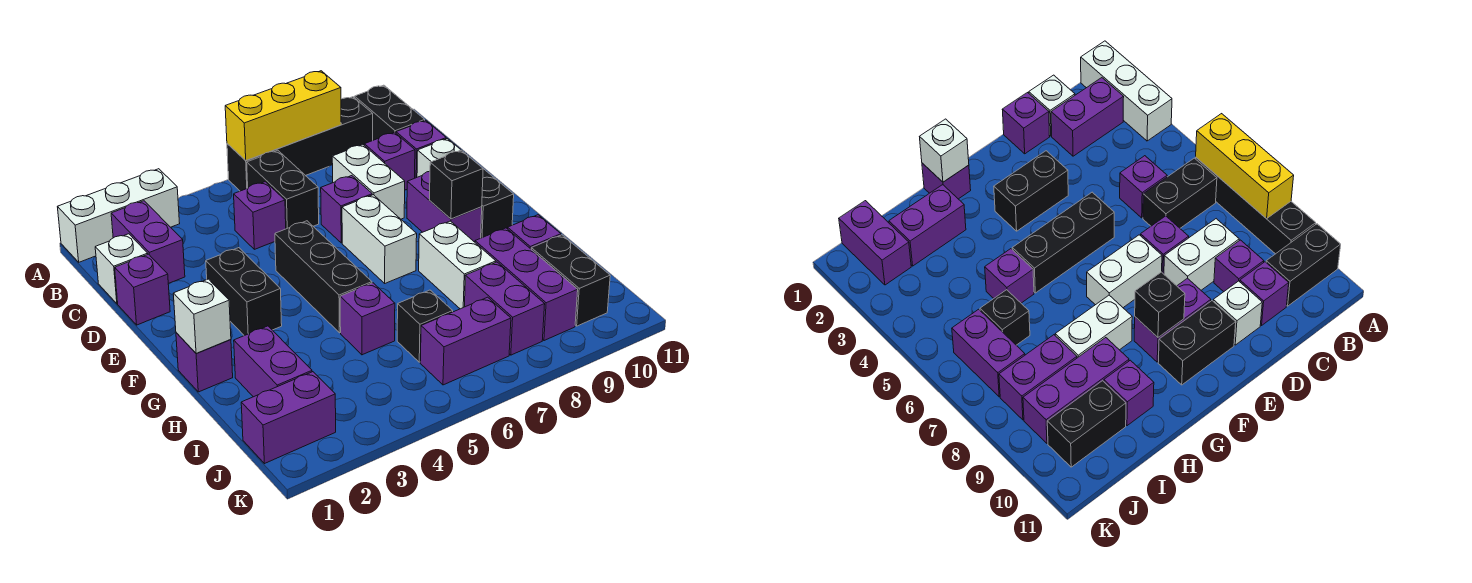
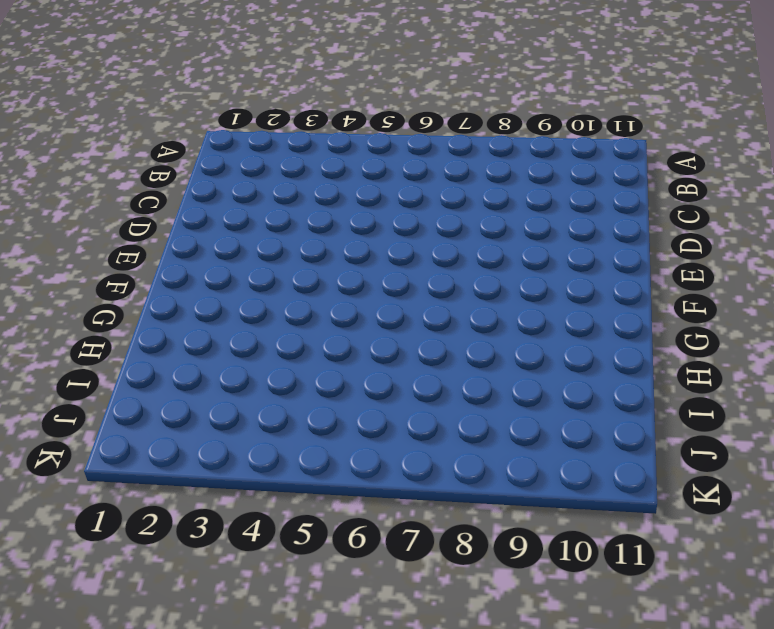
none -> white brick A1:A3 level 1
none -> black brick A6:A9 level 1
none -> black brick A10:B10 level 1
none -> purple brick B2:C2 level 1

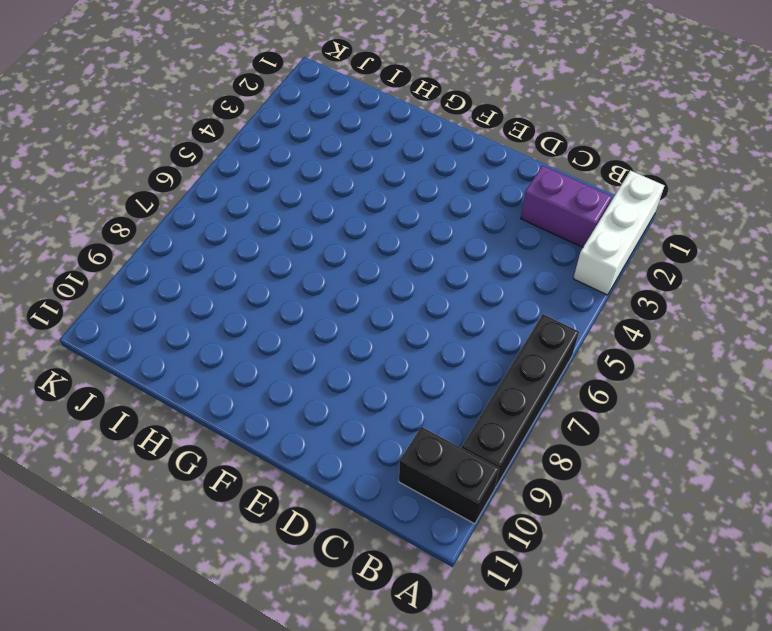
none -> black brick B6:C6 level 1
none -> white brick C1 level 1
none -> purple brick C5 level 1
none -> white brick C8:D8 level 1

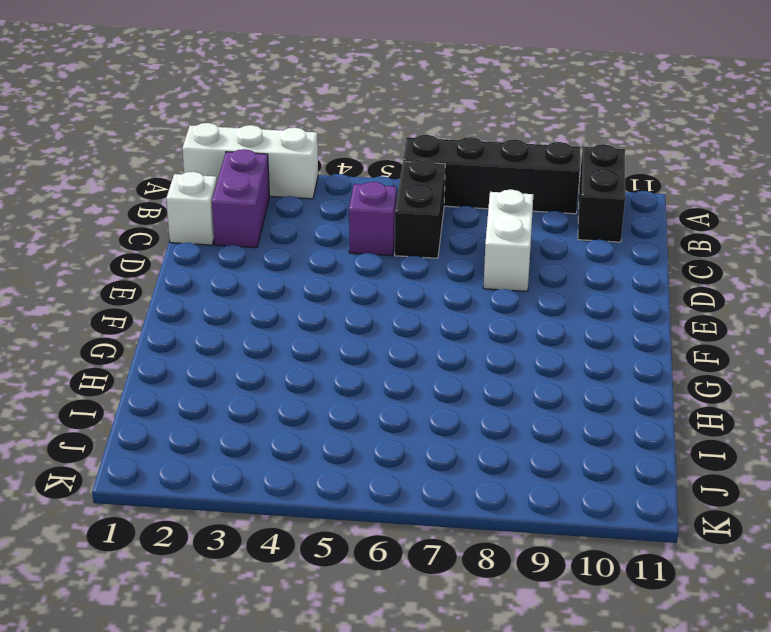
none -> purple brick C9 level 1
none -> purple brick C10 level 1
none -> purple brick D1 level 1
none -> purple brick D7 level 1

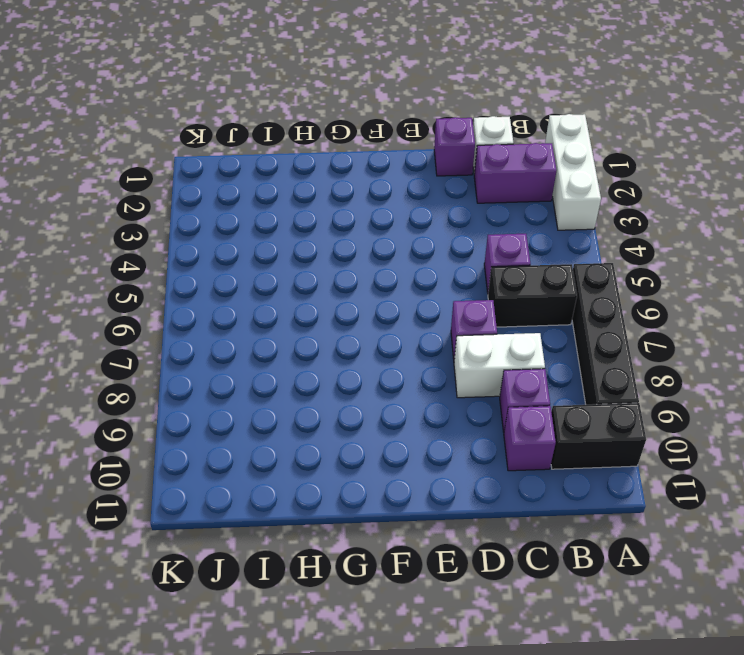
none -> white brick D10 level 1
none -> black brick E3:F3 level 1
none -> black brick E5:G5 level 1
none -> white brick E7:F7 level 1

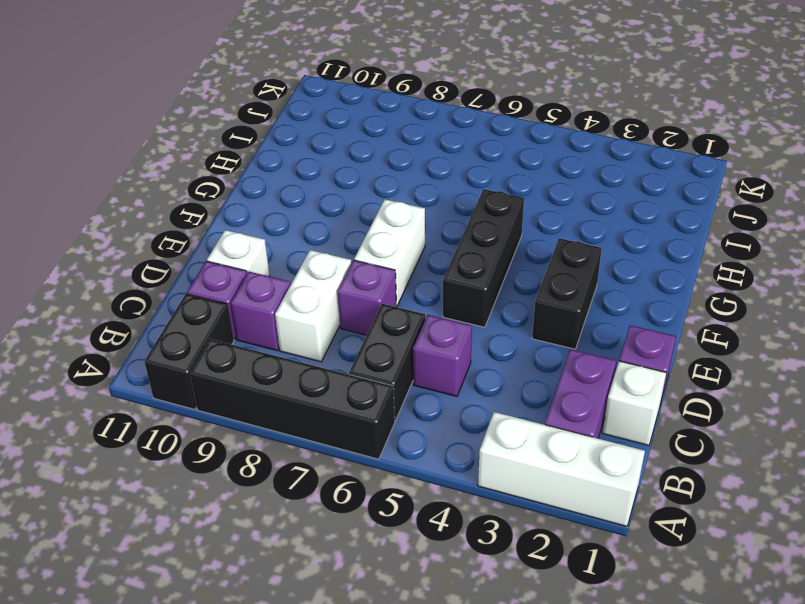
none -> purple brick E9:F9 level 1
none -> black brick E10:F10 level 1
none -> purple brick G1 level 1
none -> white brick G8:H8 level 1

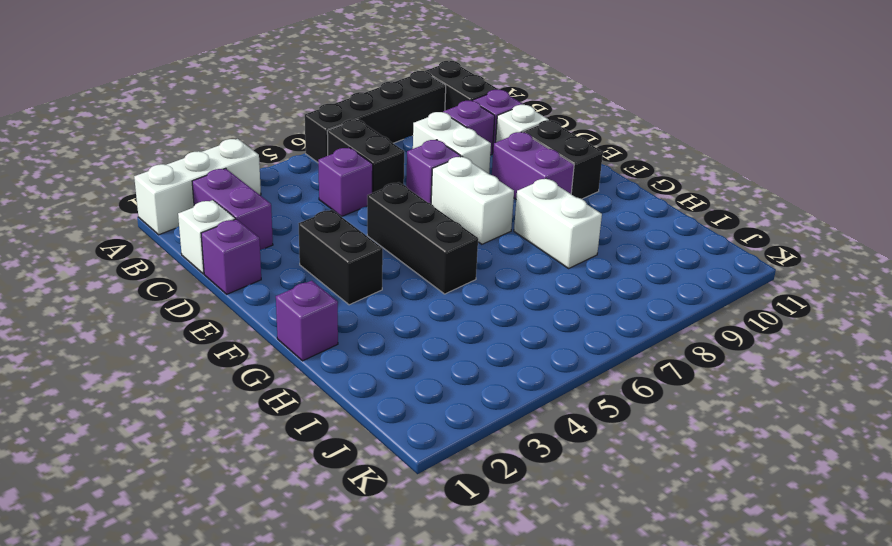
none -> purple brick H2:I2 level 1
none -> purple brick H5 level 1
none -> purple brick H9:J9 level 1
none -> purple brick H10 level 1

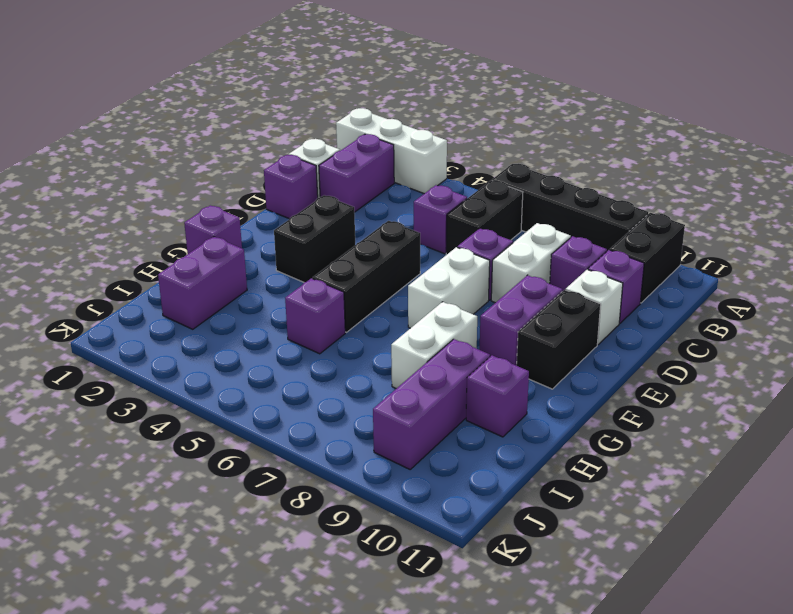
none -> black brick I6 level 1
none -> purple brick I8:J8 level 1
none -> black brick I10:J10 level 1
none -> purple brick J1:J2 level 1

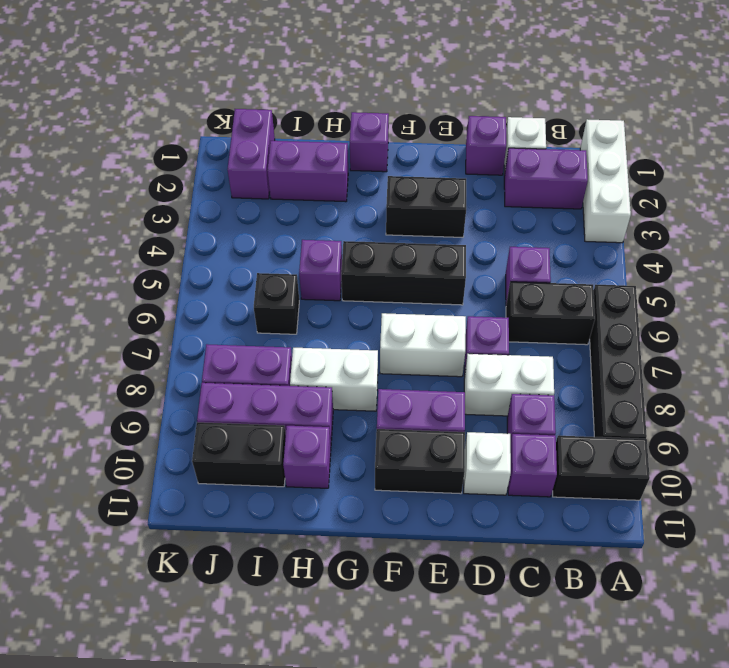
none -> purple brick J6:J7 level 1
none -> yellow brick A6:A8 level 2
none -> black brick F9 level 2
none -> white brick G1 level 2

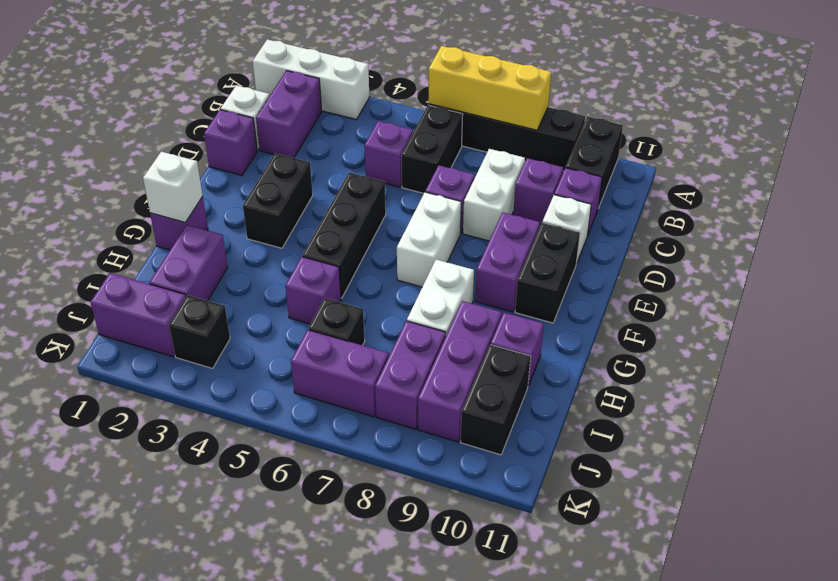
black brick J3 level 1 -> black brick F9 level 2

